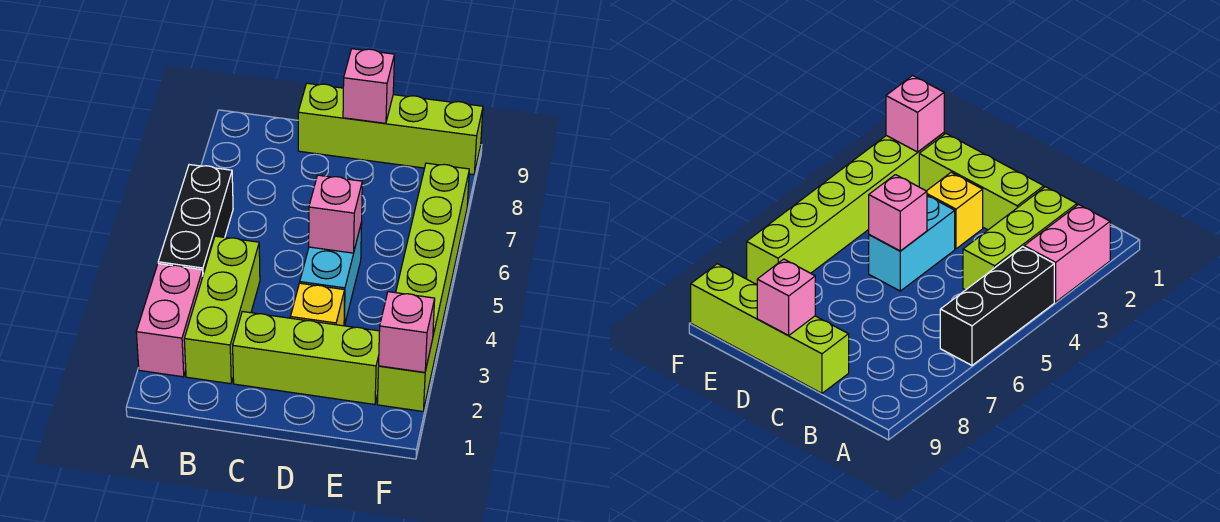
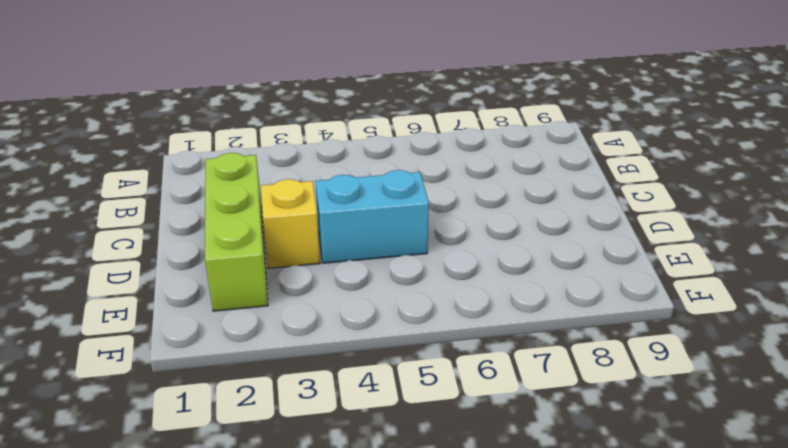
none -> pink brick A2:A3 level 1
none -> black brick A4:A6 level 1

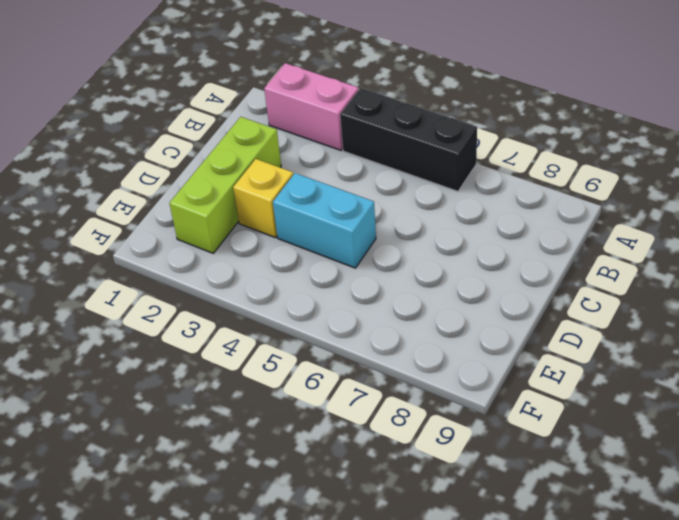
none -> lime brick B2:B4 level 1
none -> lime brick C9:F9 level 1

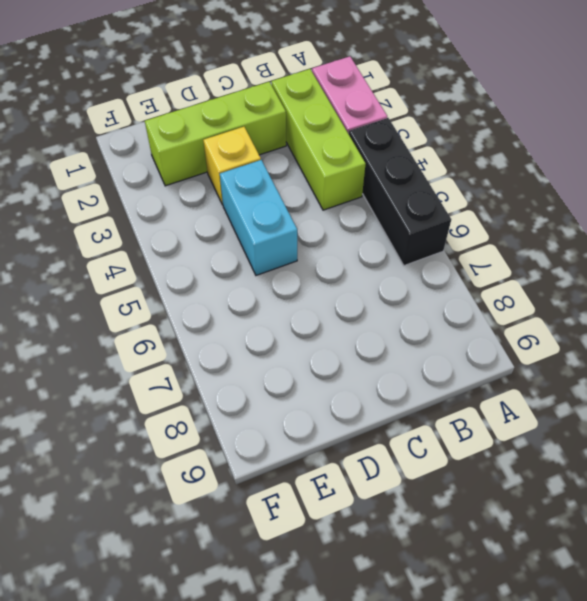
none -> lime brick C9:F9 level 1
none -> lime brick F2:F7 level 1

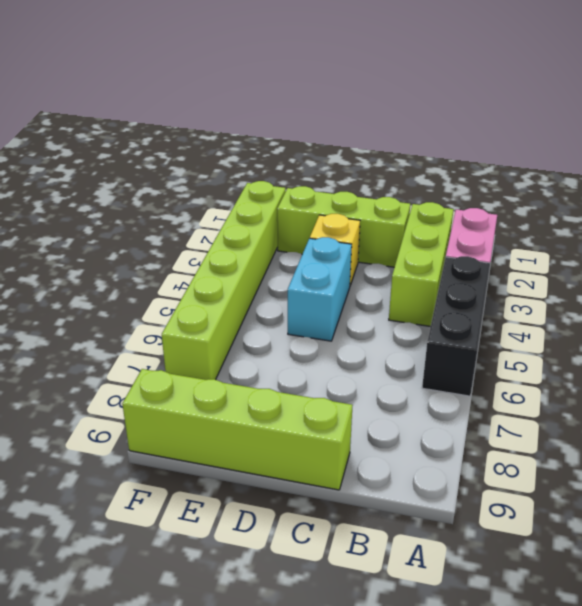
none -> pink brick D5 level 2
none -> pink brick D9 level 2

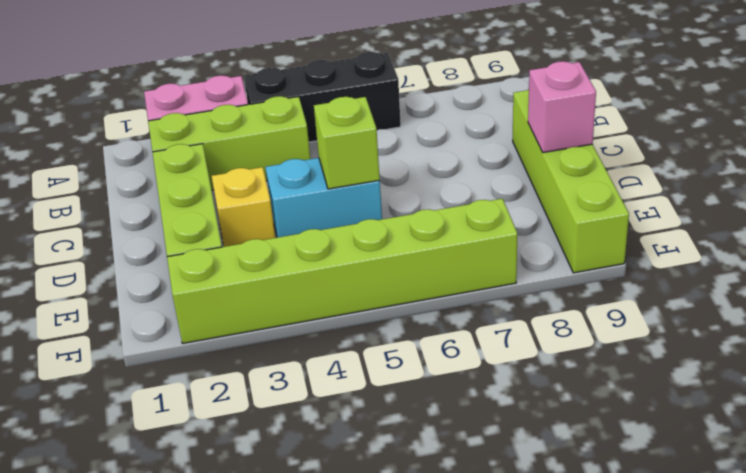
lime brick D5 level 2 -> pink brick D5 level 2
none -> pink brick F2 level 2

